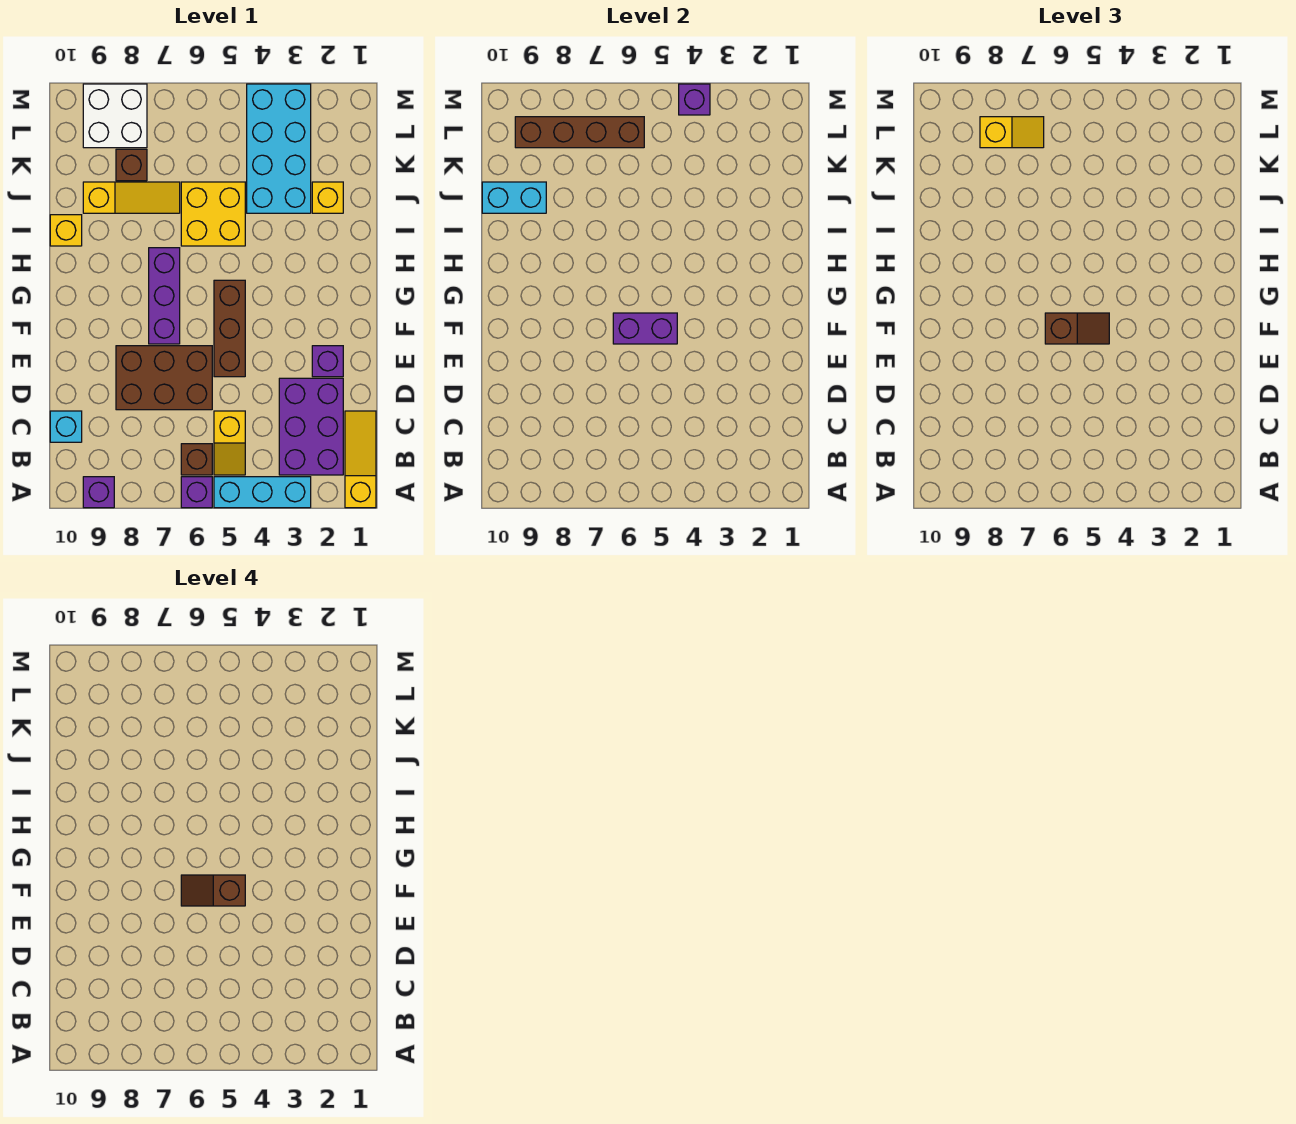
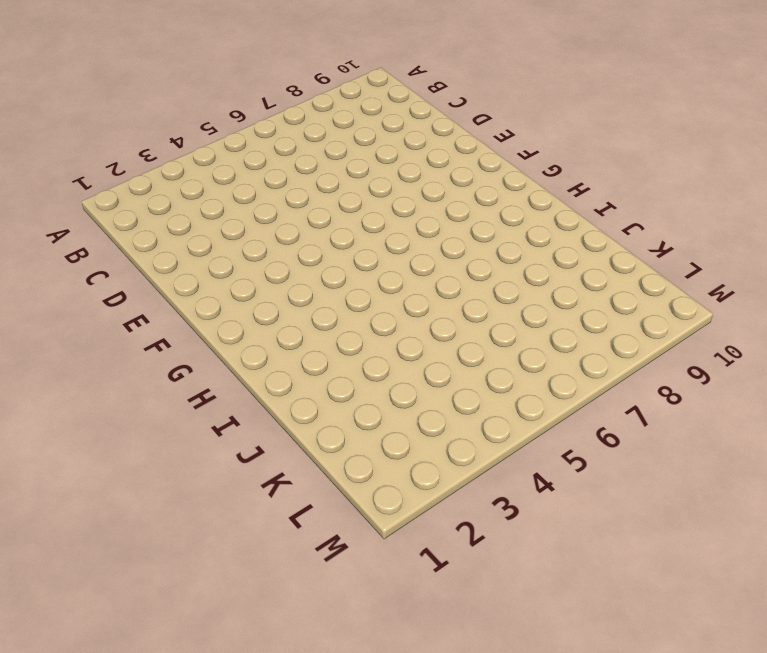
none -> yellow slope A1:C1 level 1 top A
none -> cyan brick A3:A5 level 1
none -> purple brick A6 level 1

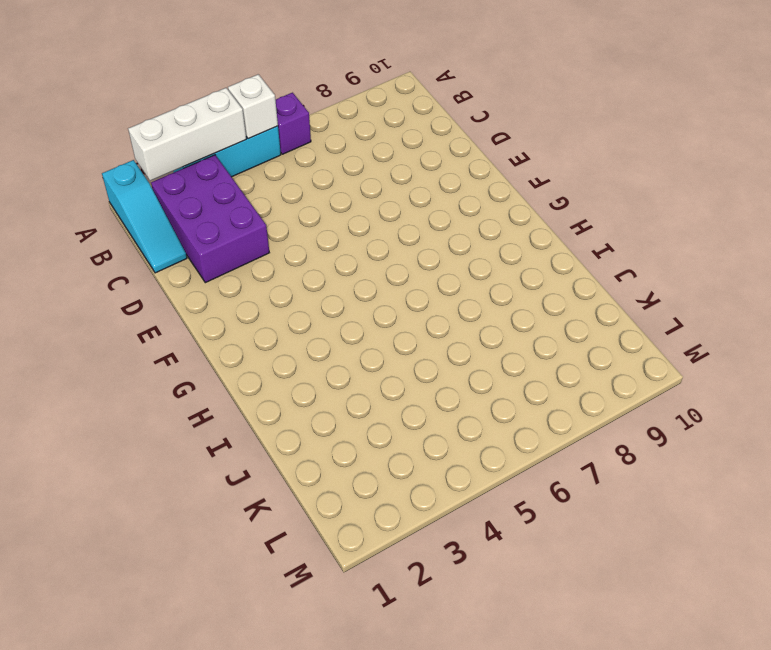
cyan slope A1:C1 level 1 top A -> yellow slope A1:C1 level 1 top A
white brick A2:A4 level 2 -> none
white brick A5 level 2 -> none
none -> purple brick A9 level 1
none -> yellow slope B5:C5 level 1 top C
none -> brown brick B6 level 1

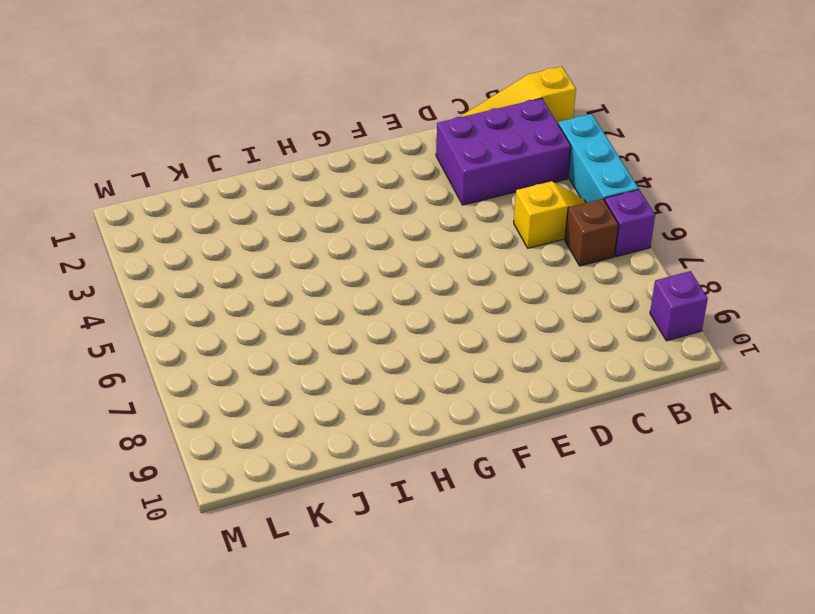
none -> cyan brick C10 level 1
none -> brown brick D6:E8 level 1
none -> purple brick E2 level 1

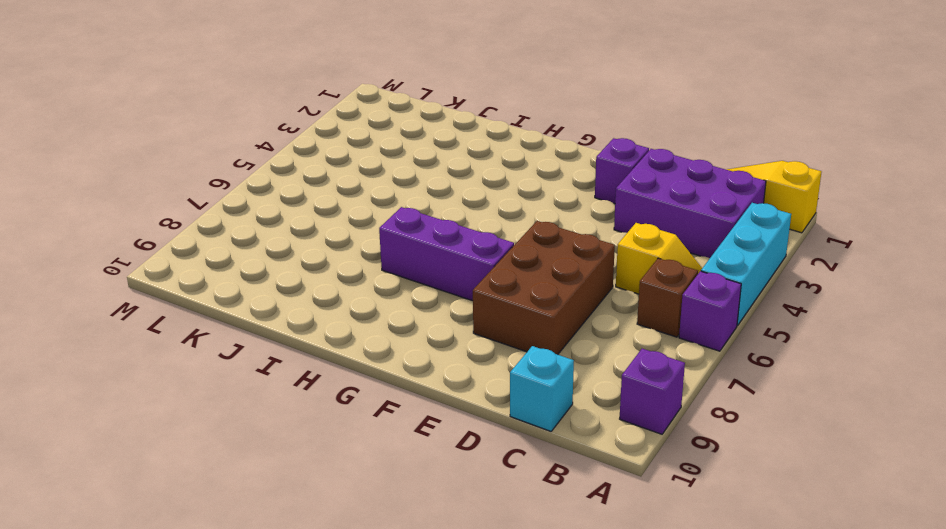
none -> brown brick E5:G5 level 1
none -> yellow brick I5:J6 level 1
none -> yellow brick I10 level 1

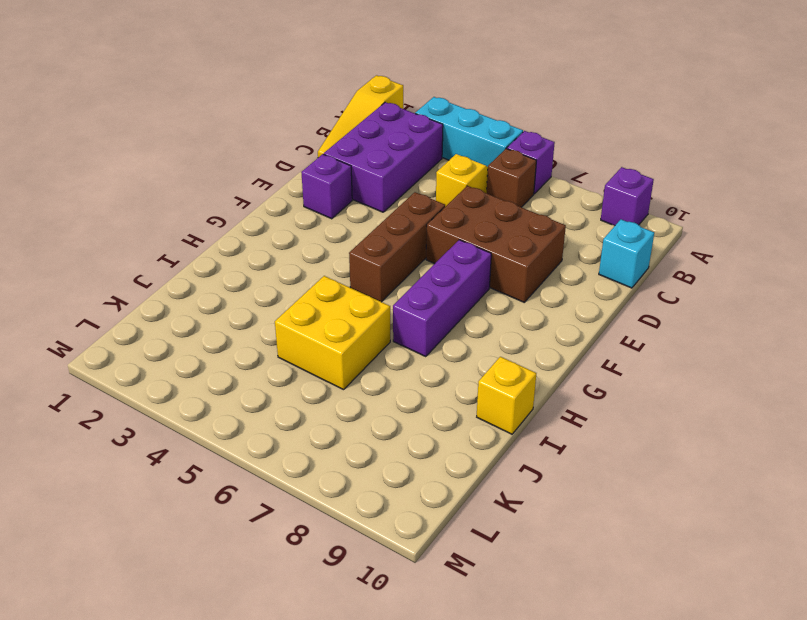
none -> yellow brick J2 level 1
none -> cyan brick J3:M4 level 1
none -> yellow slope J7:J9 level 1 top 9

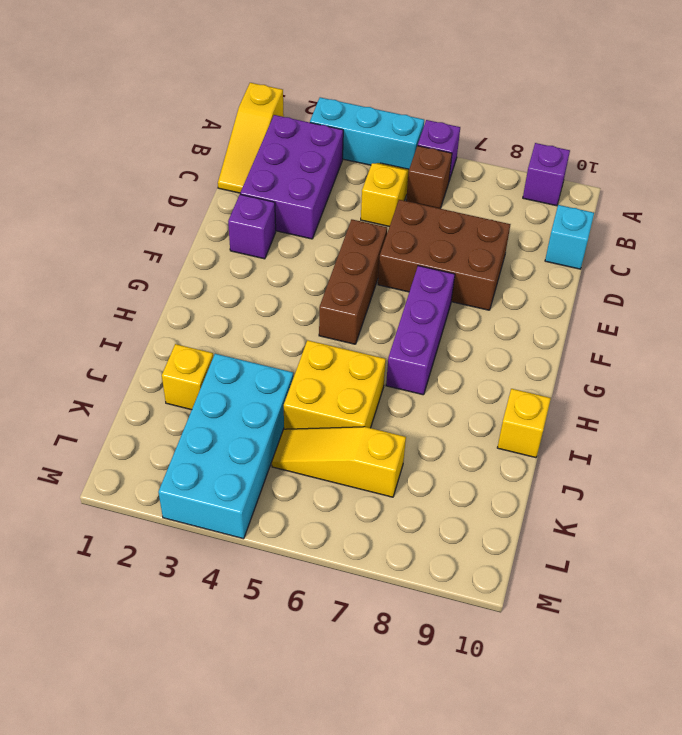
yellow slope K5:K7 level 1 top 7 -> yellow slope J7:J9 level 1 top 9
none -> brown brick K8 level 1
none -> white brick L8:M9 level 1
none -> purple brick F5:F6 level 2

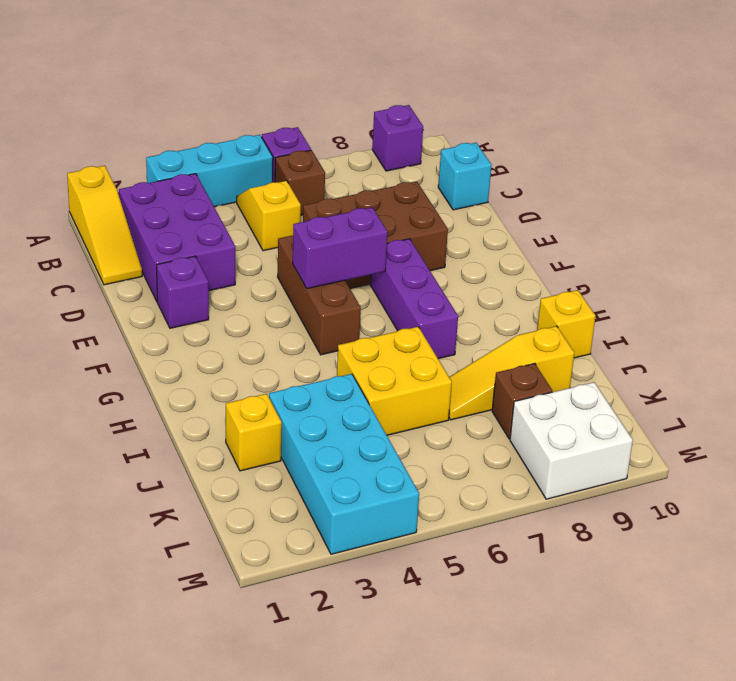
none -> cyan brick J9:J10 level 2
none -> brown brick L6:L9 level 2
none -> purple brick M4 level 2

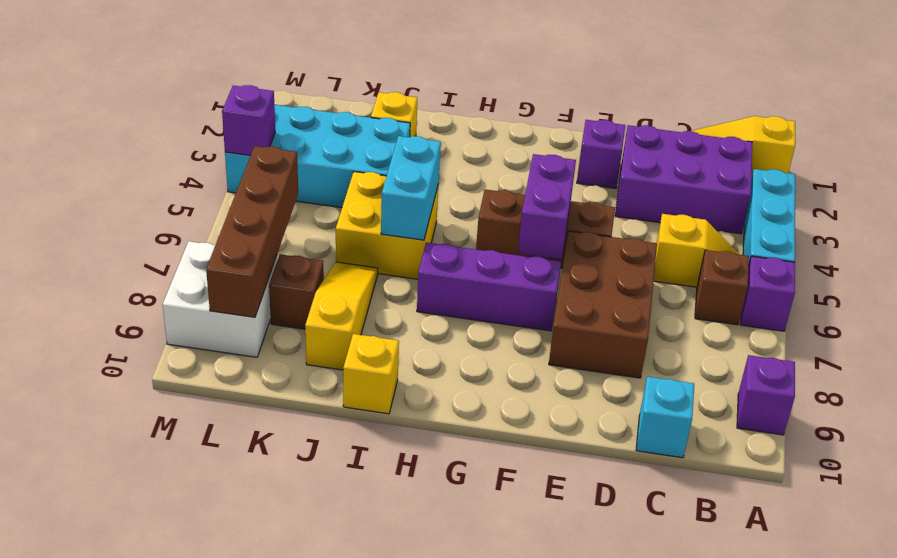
cyan brick I5:I6 level 2 -> cyan brick J9:J10 level 2
none -> brown slope F5:F6 level 3 top 6
none -> yellow slope L7:L8 level 3 top 8
none -> brown slope F5:F6 level 4 top 5

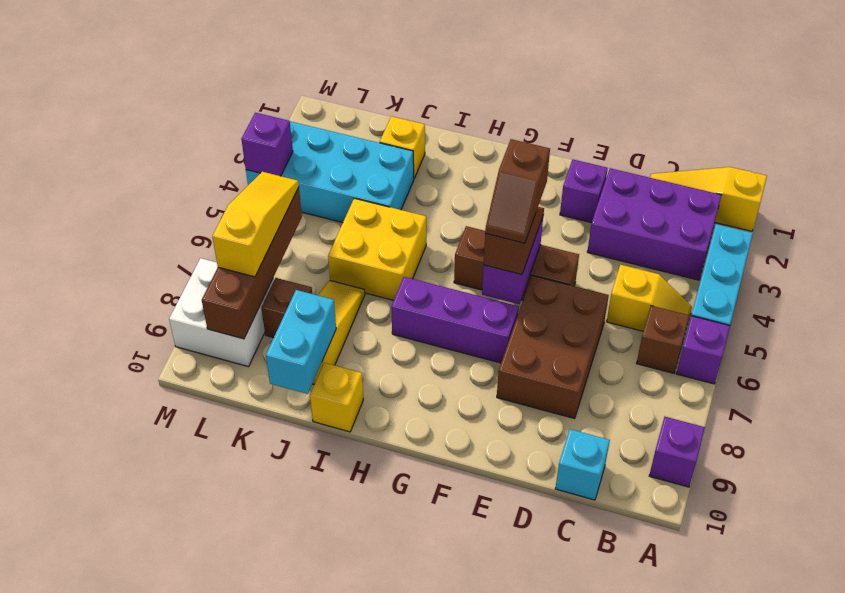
yellow slope L6:L8 level 3 top 8 -> yellow slope L7:L8 level 3 top 8

